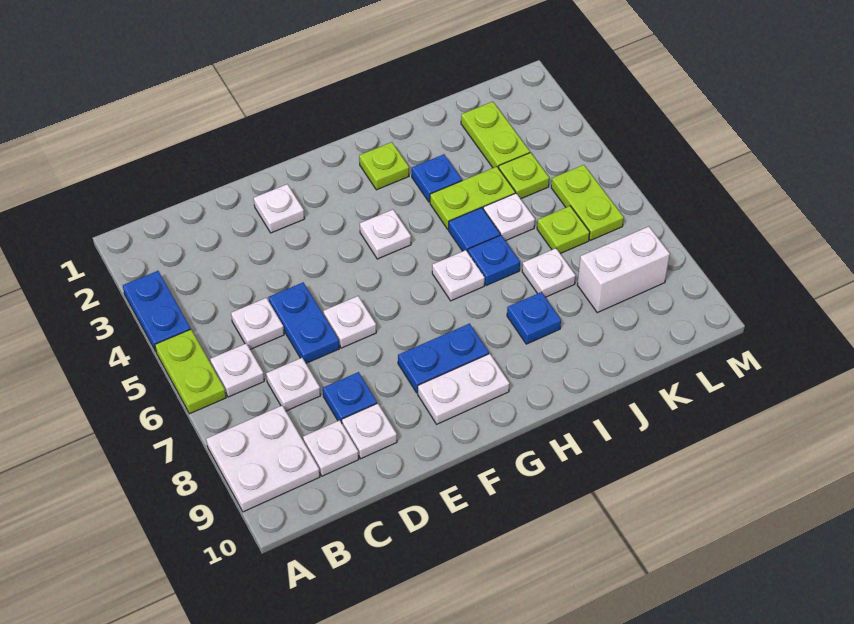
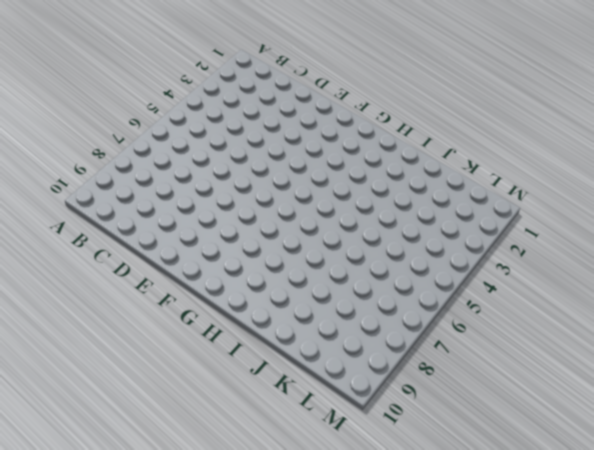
none -> blue plate A3:A4 level 1
none -> lime plate A5:A6 level 1
none -> white plate A8:B9 level 1

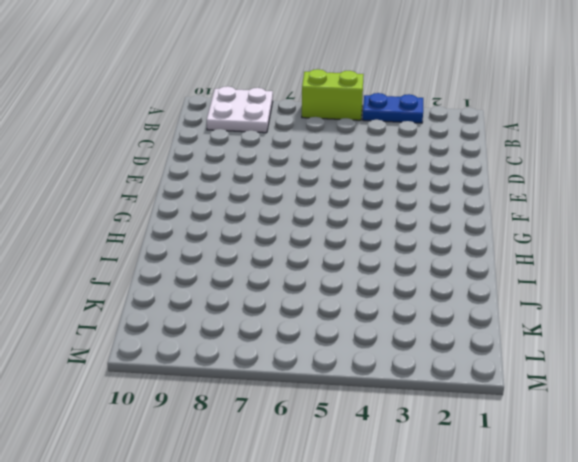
lime brick A5:A6 level 1 -> lime plate A5:A6 level 1
none -> white plate B6 level 1
none -> white plate C5 level 1
none -> white plate C7 level 1

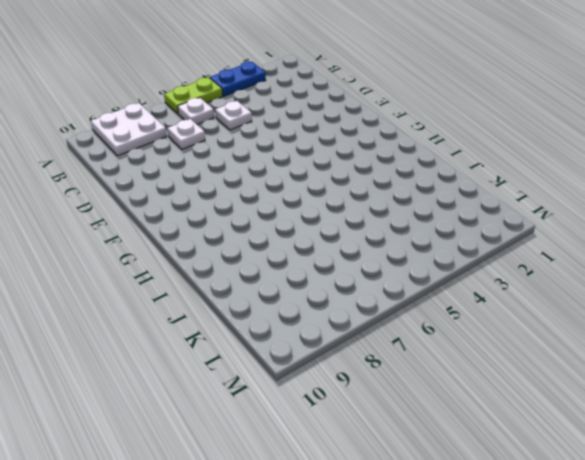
none -> white plate C9 level 1
none -> blue plate D5:D6 level 1
none -> blue plate D8 level 1

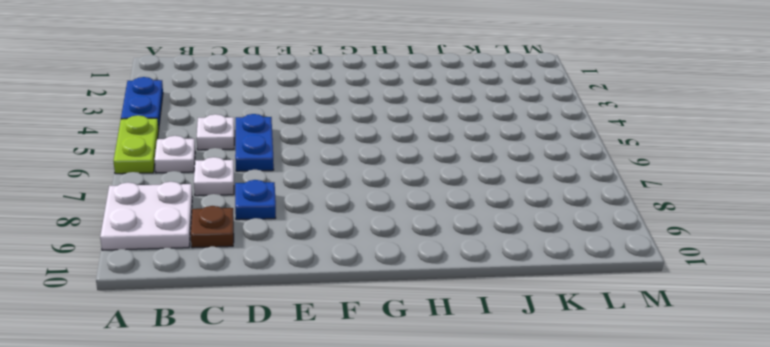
brown plate C9 level 1 -> white plate C9 level 1
none -> white plate D9 level 1
none -> white plate E2 level 1
none -> white plate E6 level 1

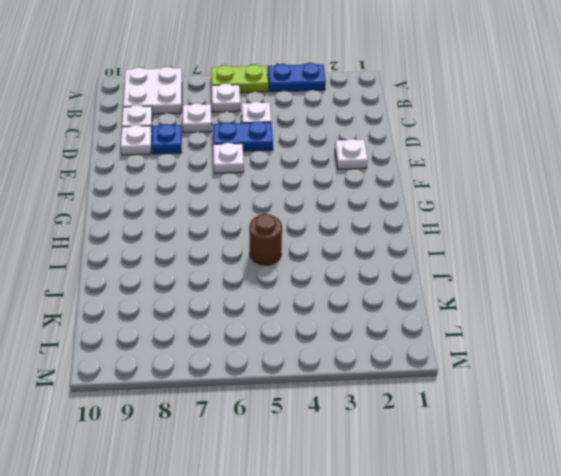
brown round brick I5 level 1 -> blue tile I5 level 1
none -> blue plate F8:G8 level 1
none -> white plate F9:G9 level 1
none -> white plate G4 level 1

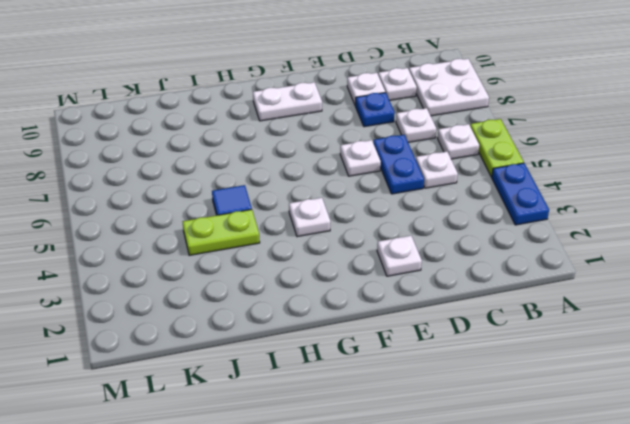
none -> blue plate F8:G8 level 1
none -> lime plate H2 level 1
none -> white plate H6 level 1

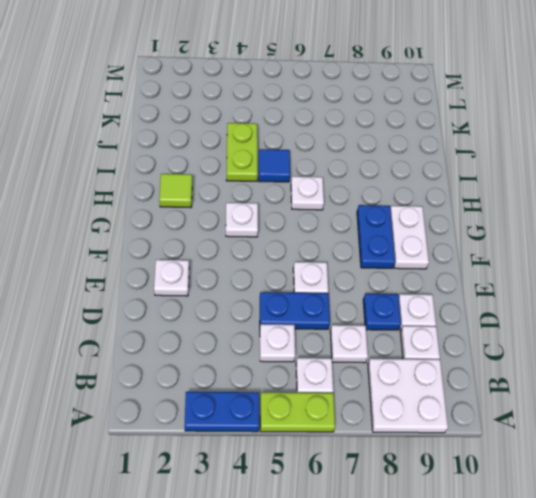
lime tile H2 level 1 -> lime plate H2 level 1
none -> blue plate I3 level 1
none -> blue plate I6 level 1
none -> blue plate I8 level 1

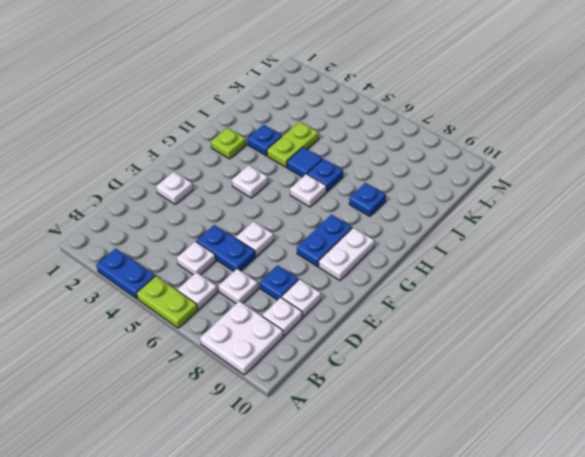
none -> white plate J5 level 1
none -> white plate J7 level 1
none -> lime plate K2:K3 level 1

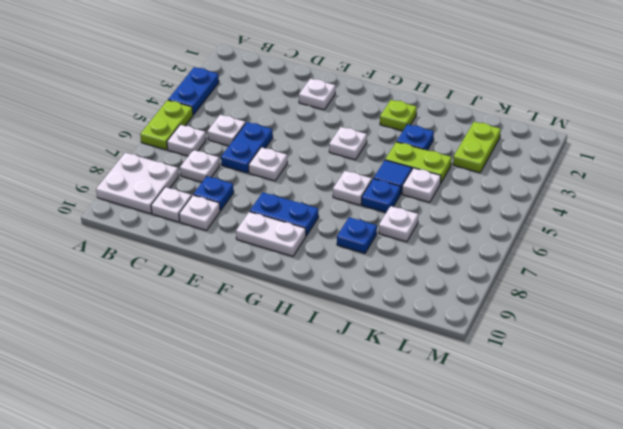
none -> lime plate K4 level 1
none -> lime plate K6 level 1
none -> white brick K8:L8 level 1

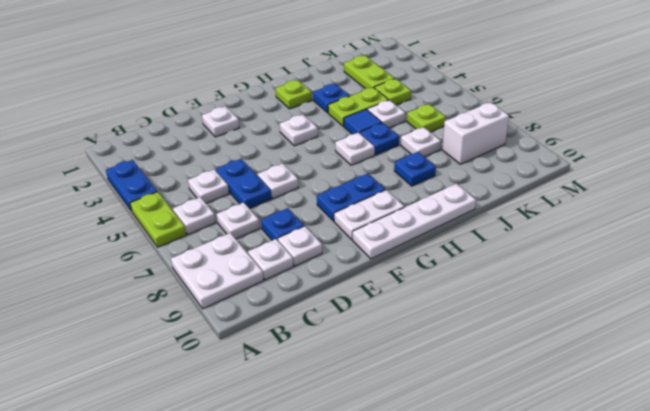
white plate F10:I10 level 1 -> none
none -> lime plate L5:L6 level 1

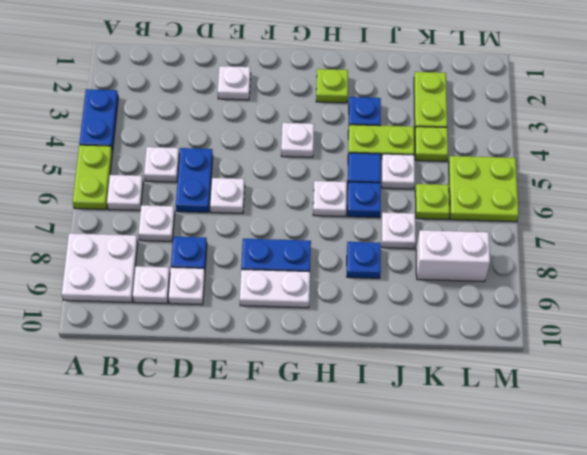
lime plate L5:M6 level 1 -> lime plate L5:L6 level 1

